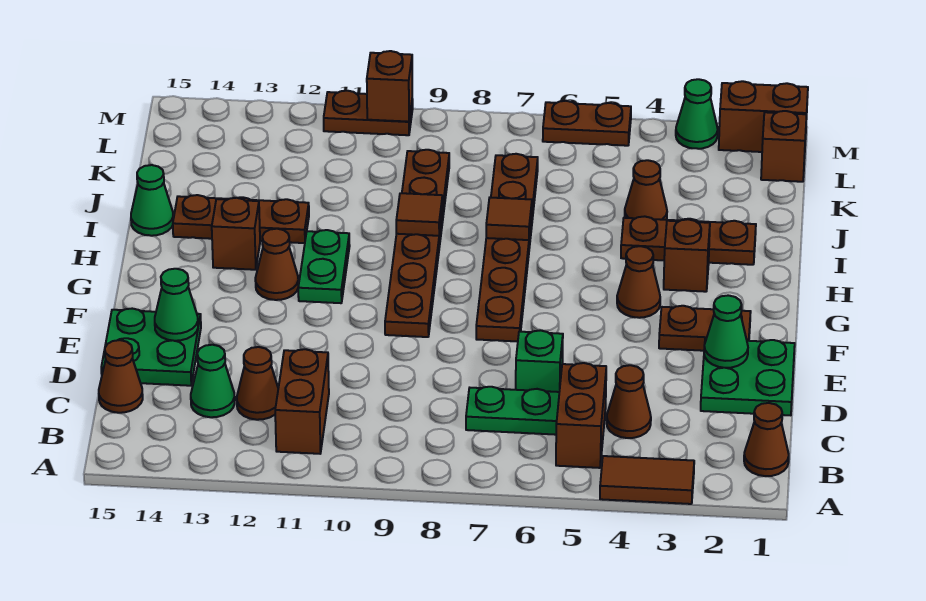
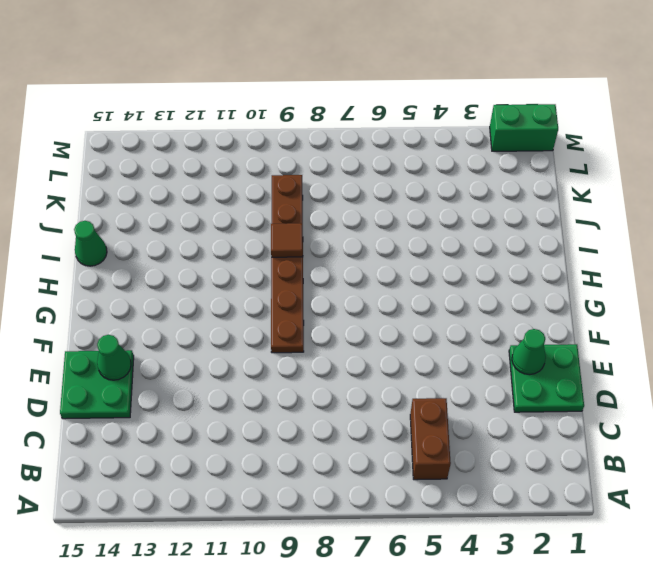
green brick M1:M2 level 1 -> brown brick M1:M2 level 1
none -> brown tile A3:A4 level 1
none -> brown cone B1 level 1
none -> brown brick B11:C11 level 1
none -> brown cone C4 level 1

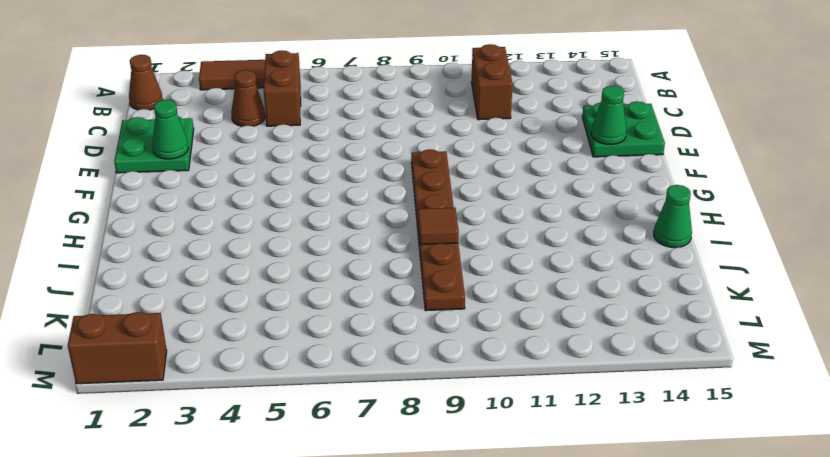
none -> green plate C6:C7 level 1
none -> brown cone C12 level 1
none -> green cone C13 level 1
none -> brown cone C15 level 1

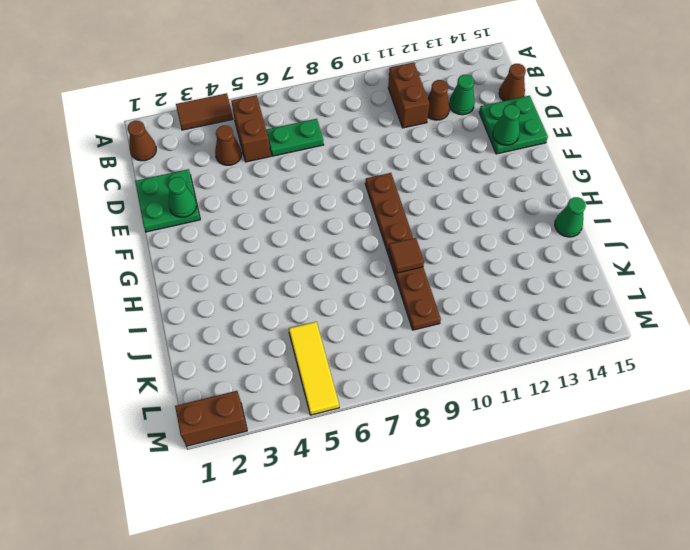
yellow tile K5:M5 level 1 -> brown plate M5:M6 level 1
none -> green brick D6 level 1
none -> brown plate F2:F3 level 1
none -> brown plate F7:K7 level 1
none -> brown cone G4 level 1

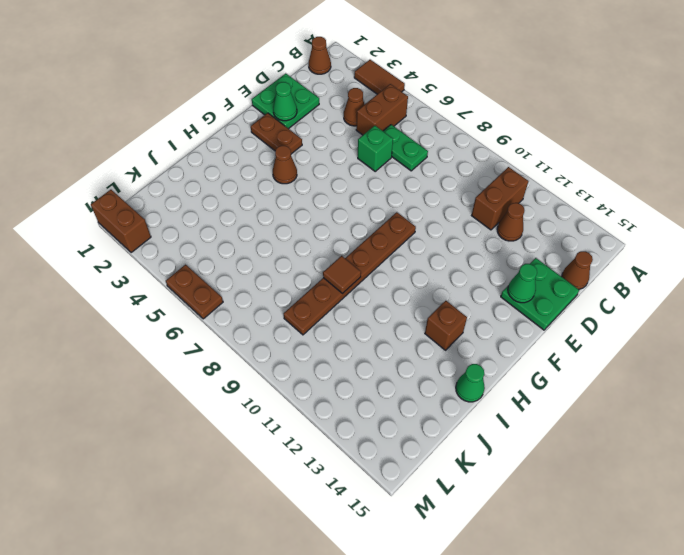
none -> green cone C13 level 1
none -> brown plate F7:K7 level 1
none -> green plate G11:H11 level 1
none -> brown cone G12 level 1

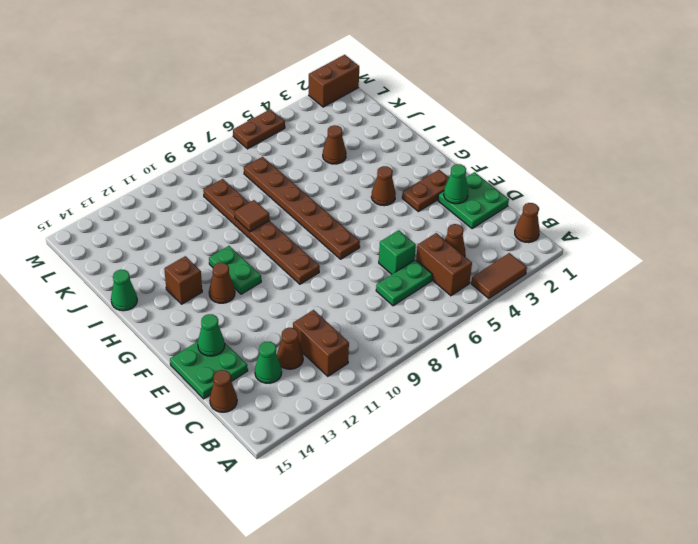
none -> brown brick H3 level 1
none -> brown plate I2:I4 level 1
none -> brown plate I12:I14 level 1
none -> brown brick L1 level 1

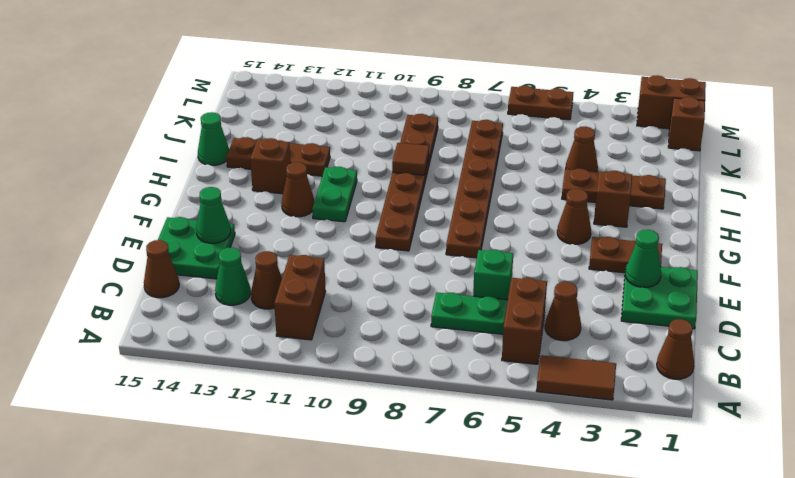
none -> green cone M3 level 1
none -> brown plate M10:M11 level 1
none -> brown tile I7 level 2
none -> brown brick M10 level 2

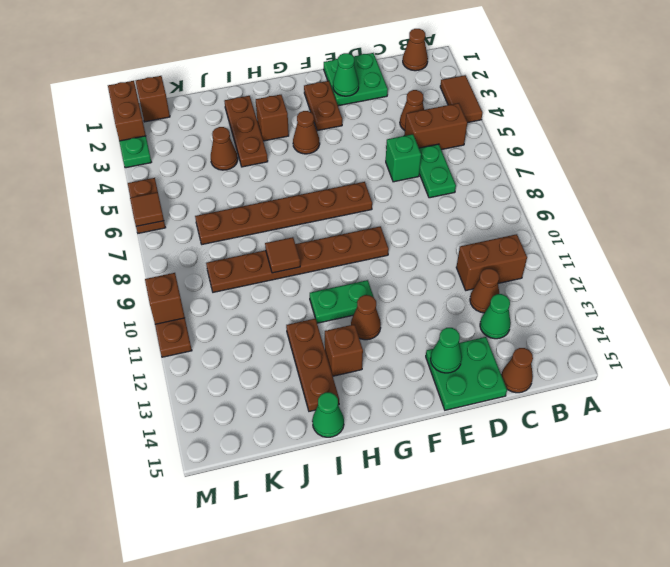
green plate M3 level 1 -> green cone M3 level 1
brown tile M6 level 2 -> brown tile I7 level 2

